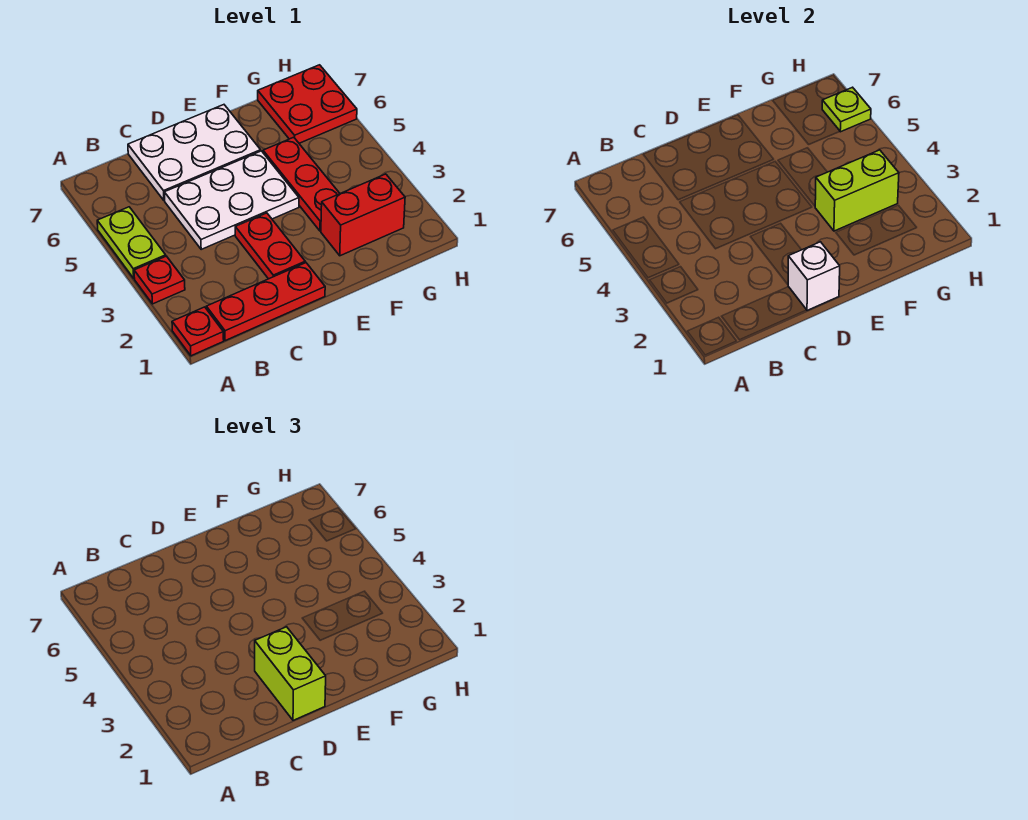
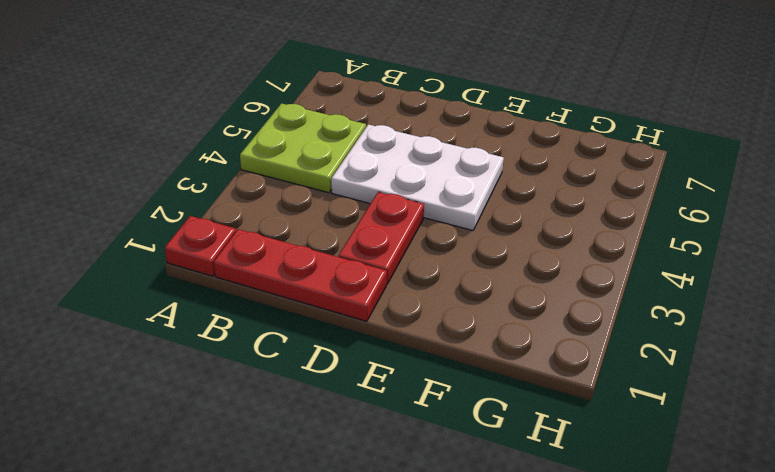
lime plate A4:B5 level 1 -> lime plate A4:A5 level 1
none -> red plate A3 level 1
none -> white plate C6:E7 level 1
none -> red brick F2:G2 level 1

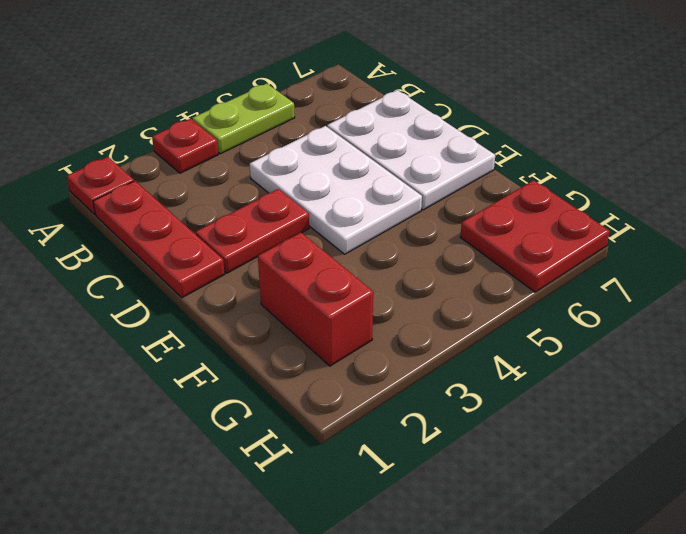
none -> red plate F3:F5 level 1
none -> white brick D1 level 2
none -> lime brick F3:G3 level 2

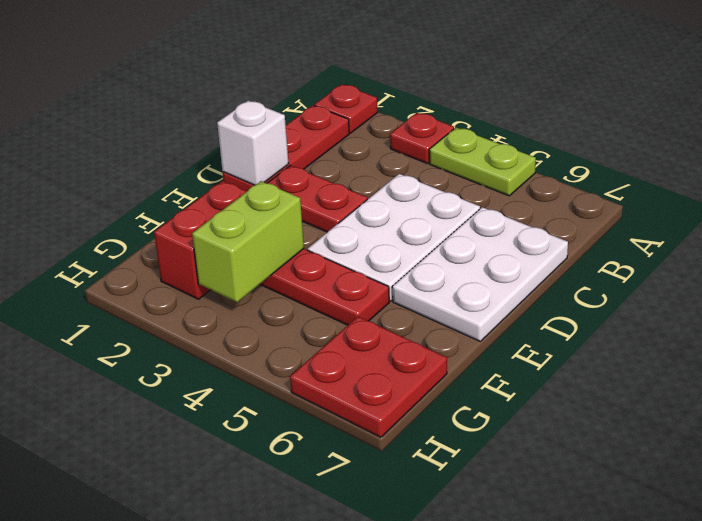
none -> lime plate H6 level 2
none -> lime brick D1:D2 level 3

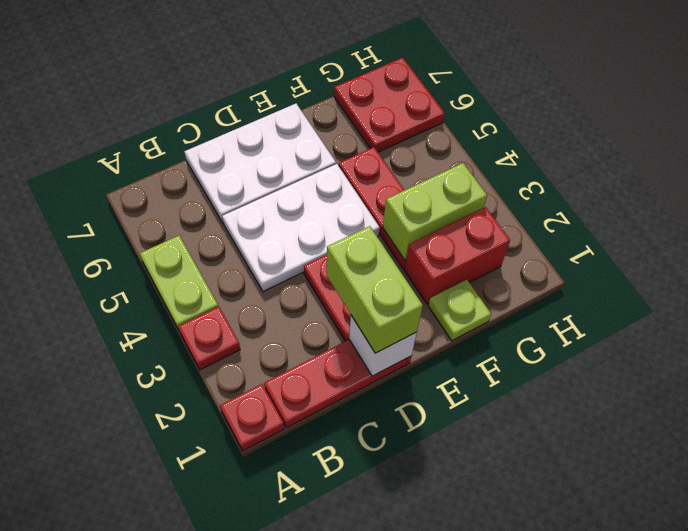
lime plate F1 level 1 -> lime plate H6 level 2

